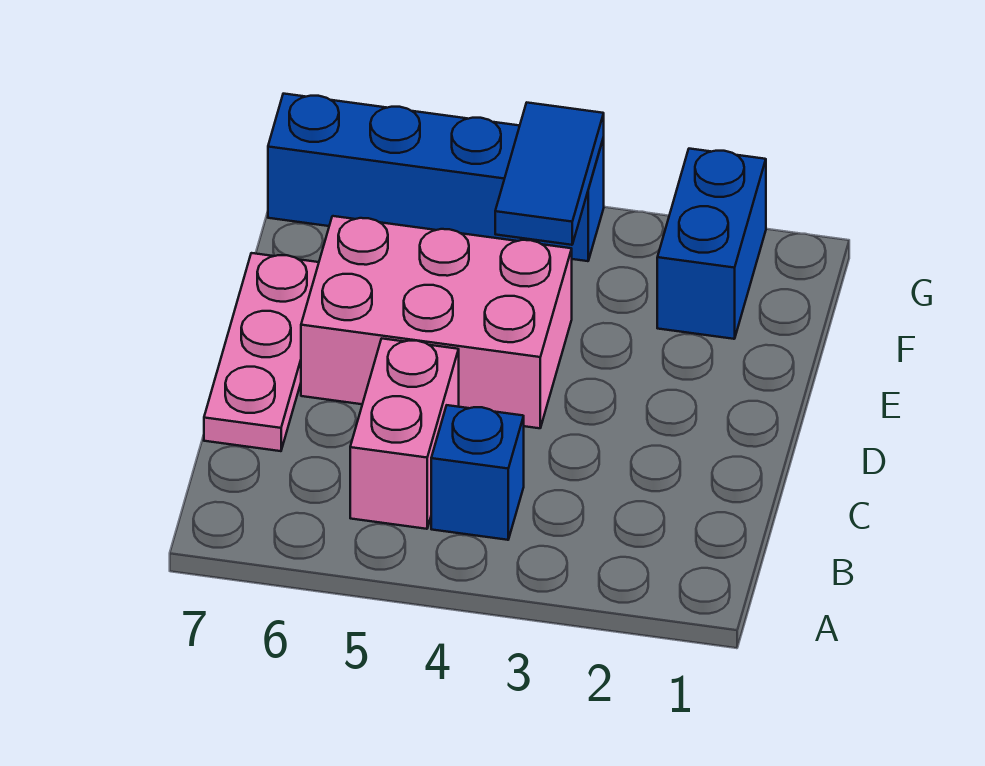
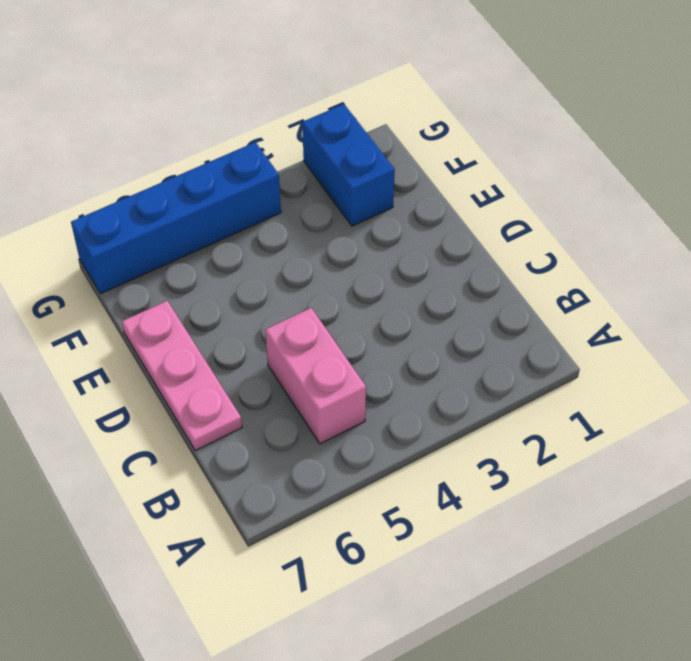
none -> blue brick B4 level 1
none -> pink brick D4:E6 level 1

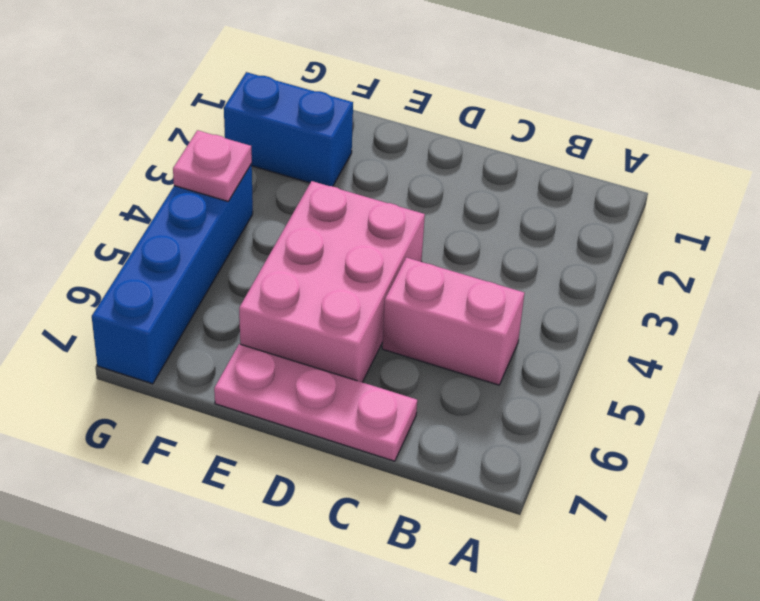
pink plate G4 level 2 -> blue tile F4:G4 level 2
none -> blue brick B4 level 1

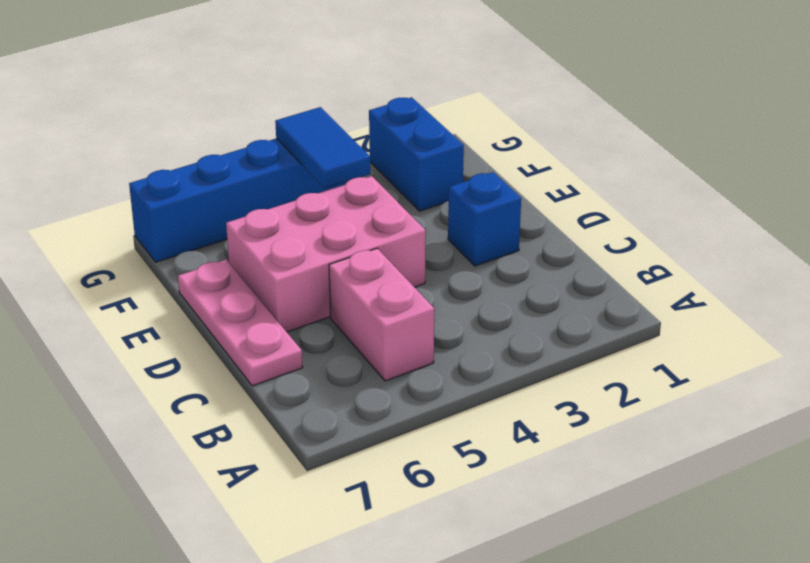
blue brick D2 level 1 -> blue brick B4 level 1

